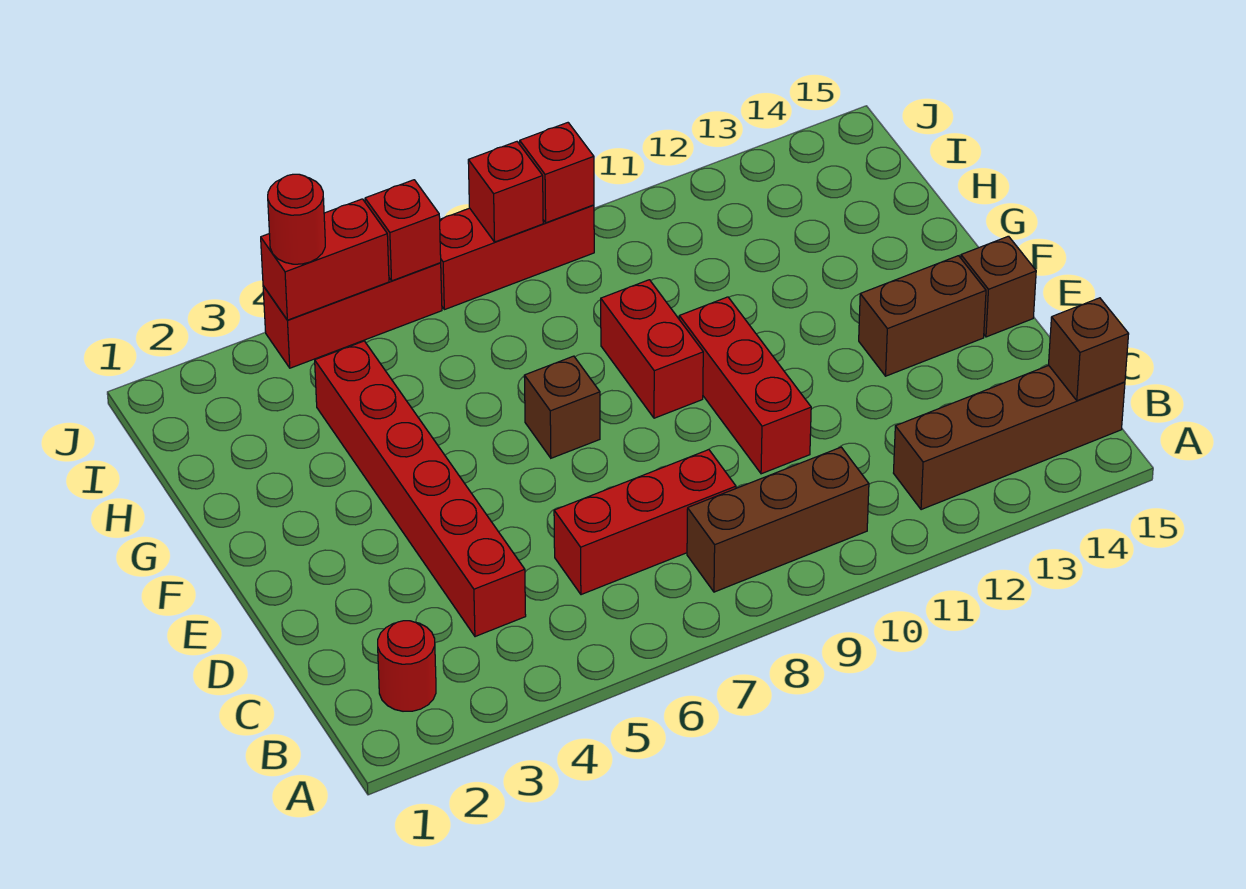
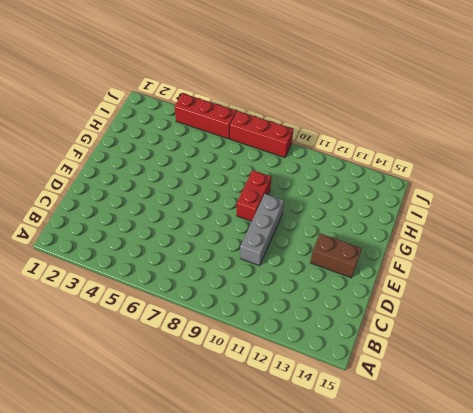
grey brick D10:F10 level 1 -> red brick D10:F10 level 1
none -> red round brick B2 level 1
none -> brown brick B8:B10 level 1
none -> brown brick B12:B15 level 1

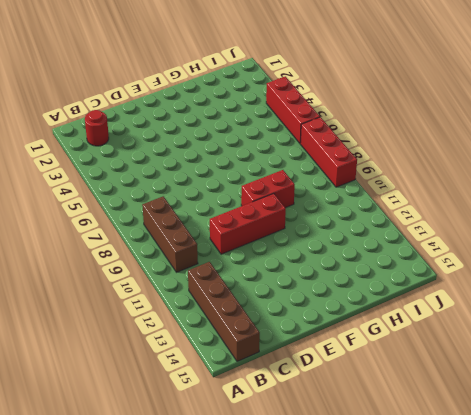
none -> red brick C4:H4 level 1
none -> red brick C6:C8 level 1
none -> brown brick E13:E14 level 1

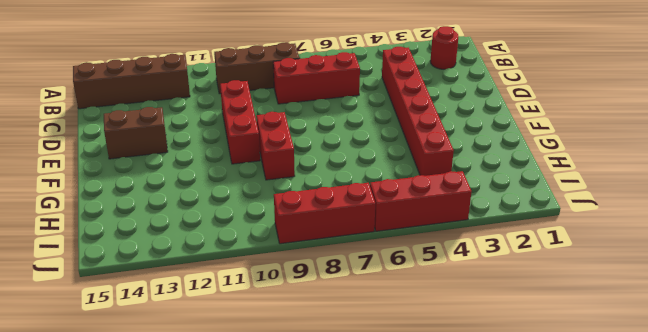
none -> brown brick E15 level 1
none -> brown brick F7 level 1
none -> brown brick B15 level 2

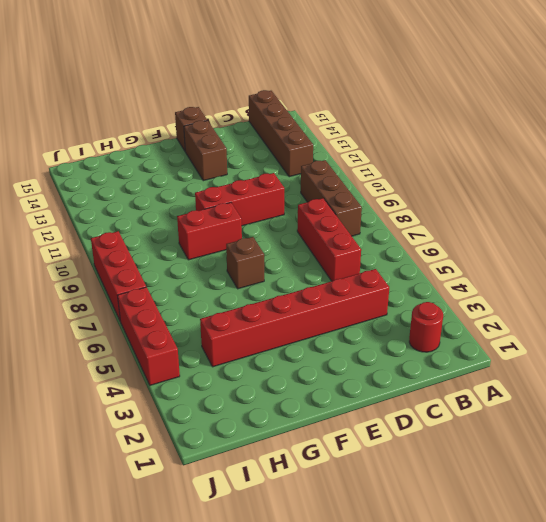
none -> brown brick B15 level 2
none -> red brick J4:J5 level 2
none -> red brick J6 level 2

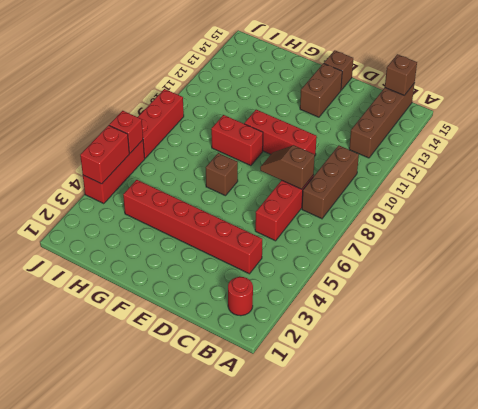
brown slope C8:D8 level 2 top C -> none
none -> red brick J8 level 2
none -> red brick J9 level 2
none -> red round brick J4 level 3

